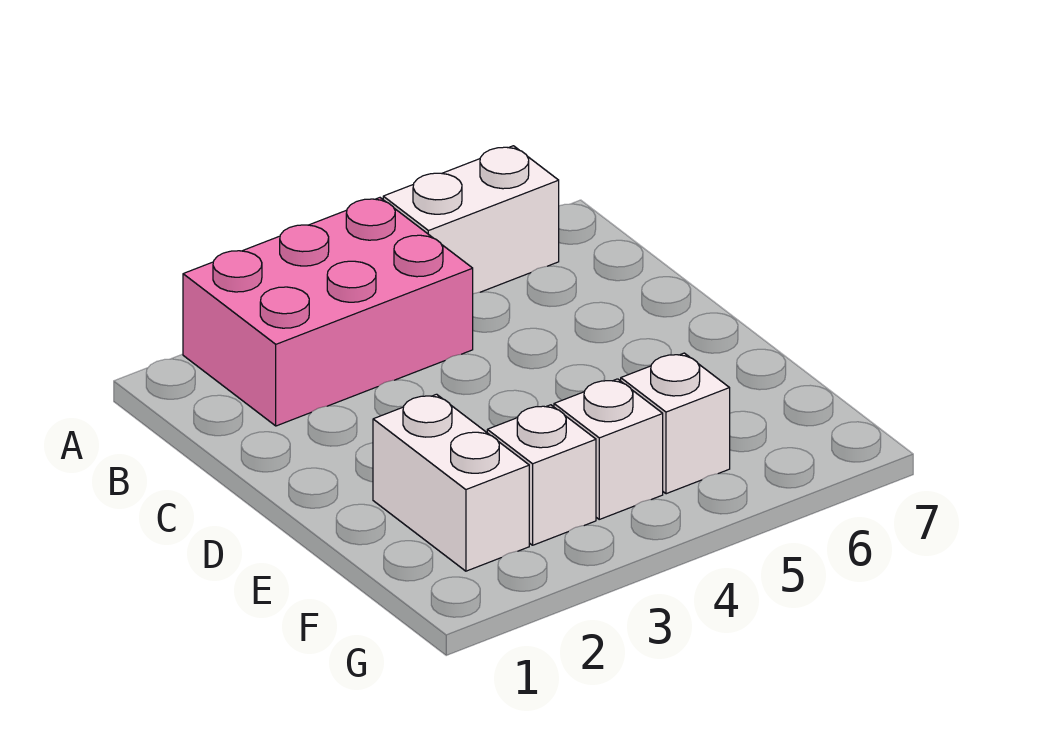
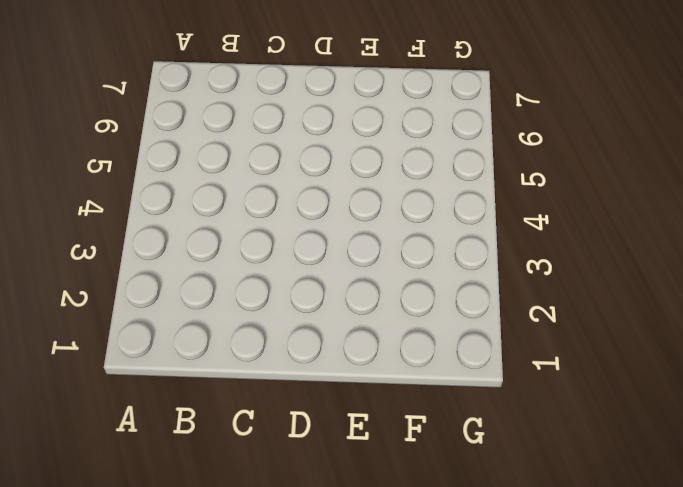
none -> pink brick A2:B4 level 1
none -> white brick A5:A6 level 1

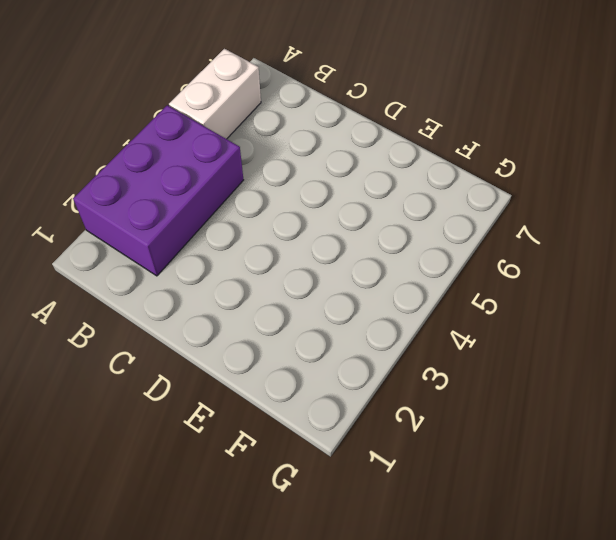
purple brick A2:B4 level 1 -> pink brick A2:B4 level 1
none -> white brick E2:F2 level 1
none -> white brick F3 level 1

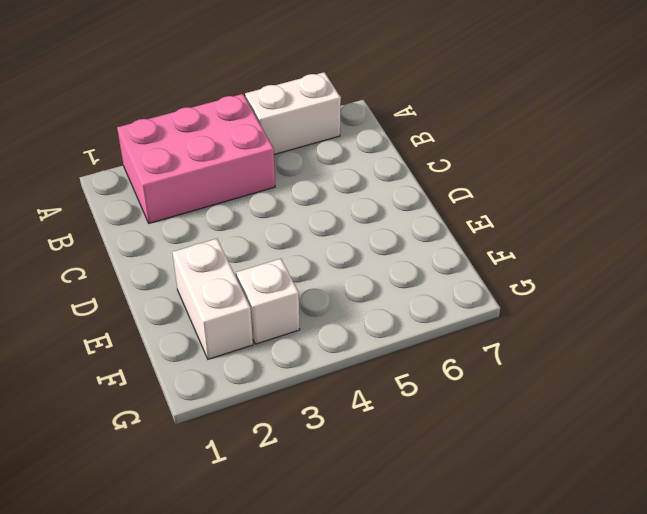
none -> white brick F4 level 1
none -> white brick F5 level 1

